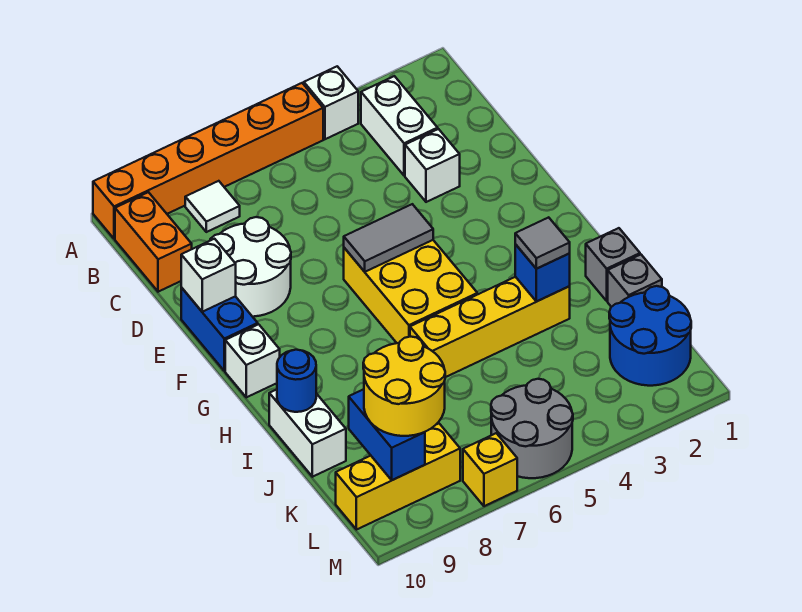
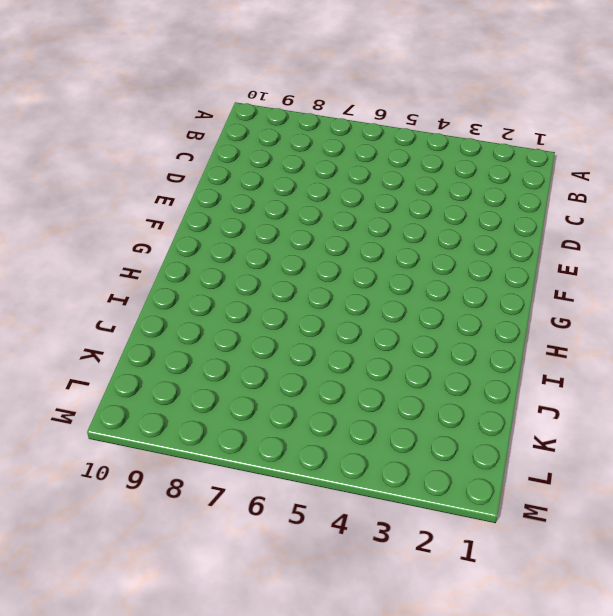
none -> white brick A4 level 1
none -> orange brick A5:A10 level 1
none -> white brick B3:C3 level 1

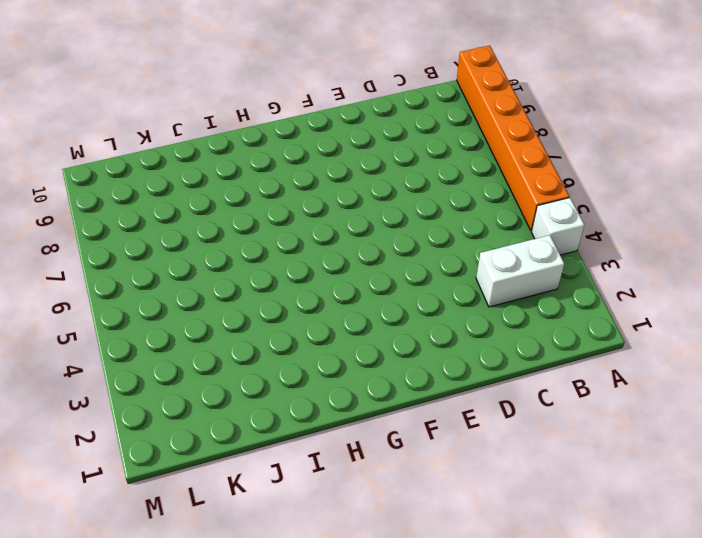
none -> white tile B8 level 1
none -> orange brick B10:C10 level 1
none -> white brick D3 level 1

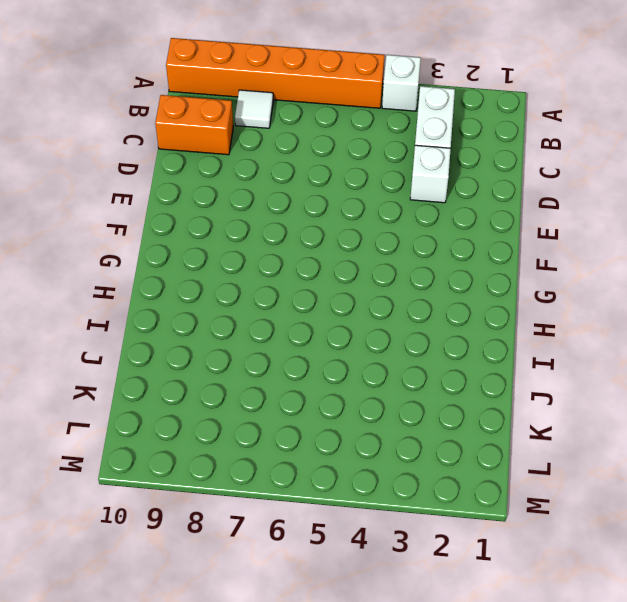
orange brick C9:C10 level 1 -> orange brick B10:C10 level 1
none -> white round brick D8:E9 level 1
none -> blue brick E10:F10 level 1
none -> yellow brick F5:H6 level 1

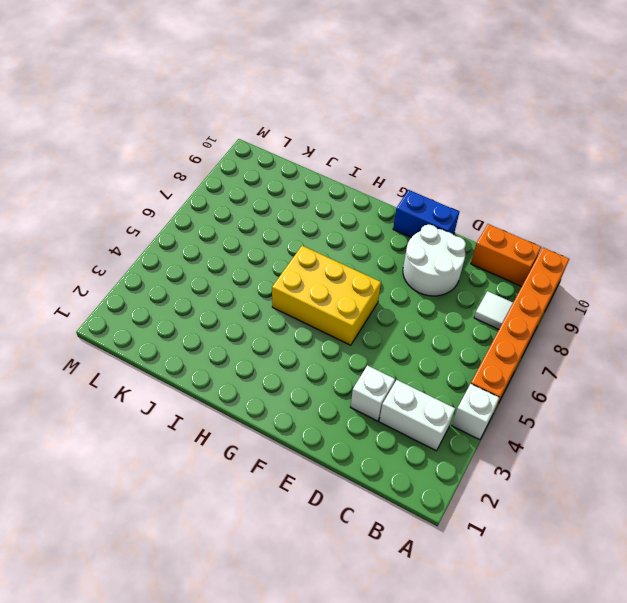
none -> white brick G10 level 1
none -> grey brick I1 level 1
none -> yellow brick I3:I6 level 1

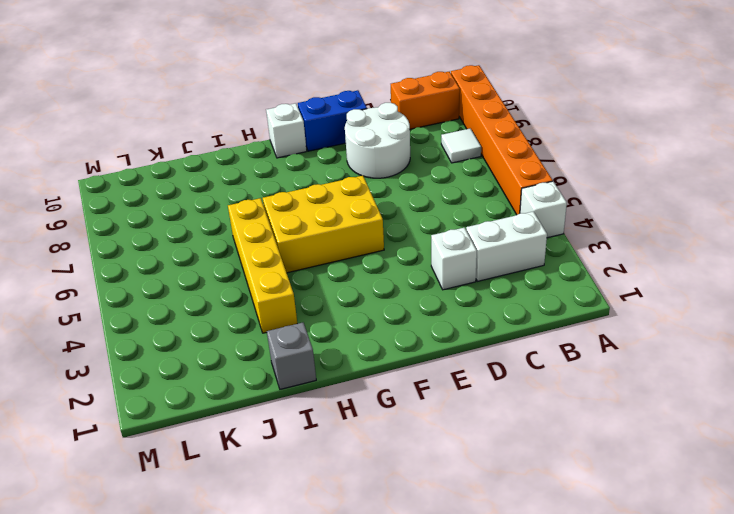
none -> white brick I10:J10 level 1
none -> grey brick J1 level 1
none -> blue round brick K1:L2 level 1

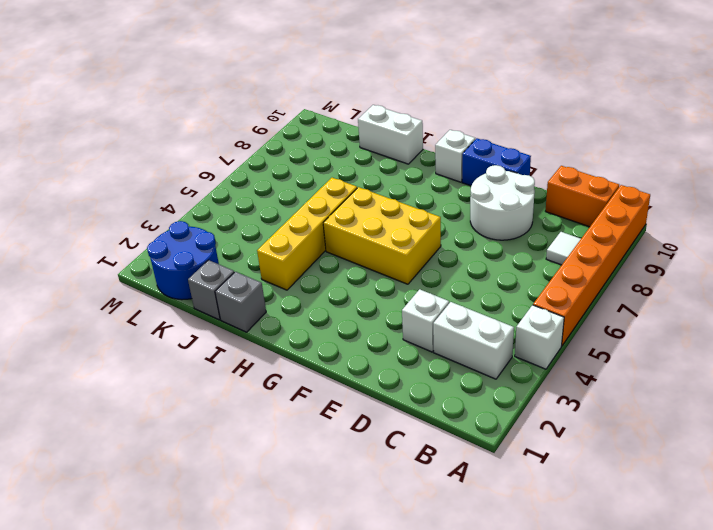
none -> grey round brick L5:M6 level 1
none -> yellow brick L8:L10 level 1
none -> yellow brick M7 level 1

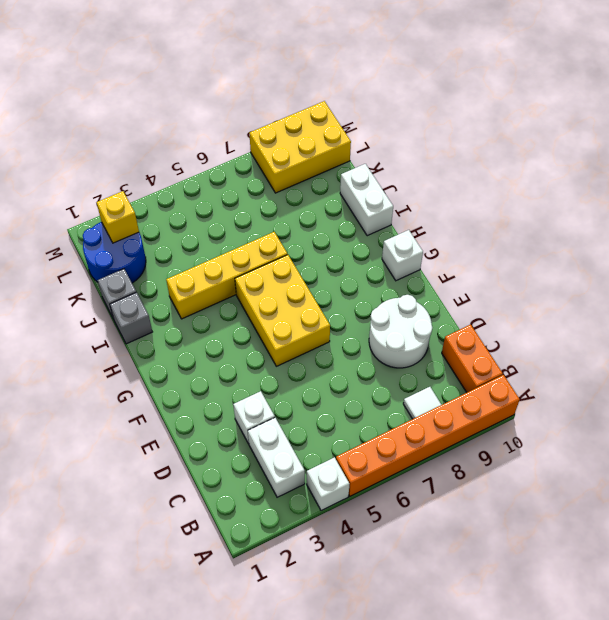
yellow brick L2 level 2 -> yellow brick M7 level 1
yellow brick L8:M10 level 1 -> yellow brick L8:L10 level 1
none -> blue brick E10:F10 level 1
none -> grey round brick L5:M6 level 1
none -> white brick E10 level 2

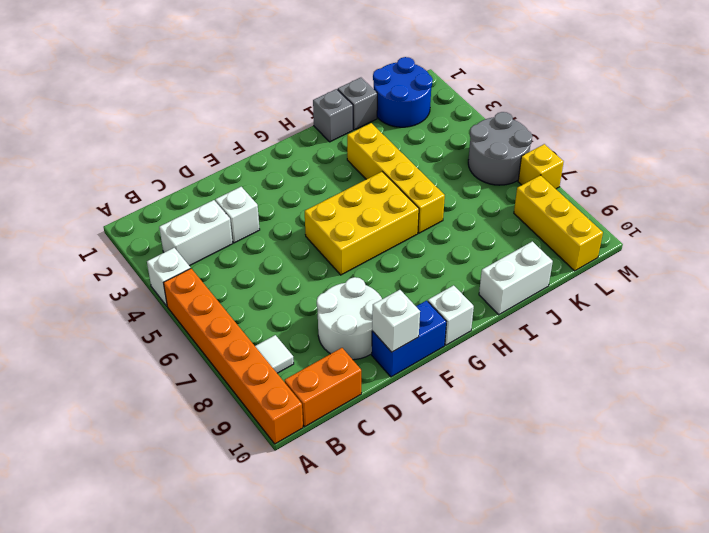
none -> grey tile F5:F6 level 2
none -> blue brick I3 level 2
none -> blue round brick I10 level 2

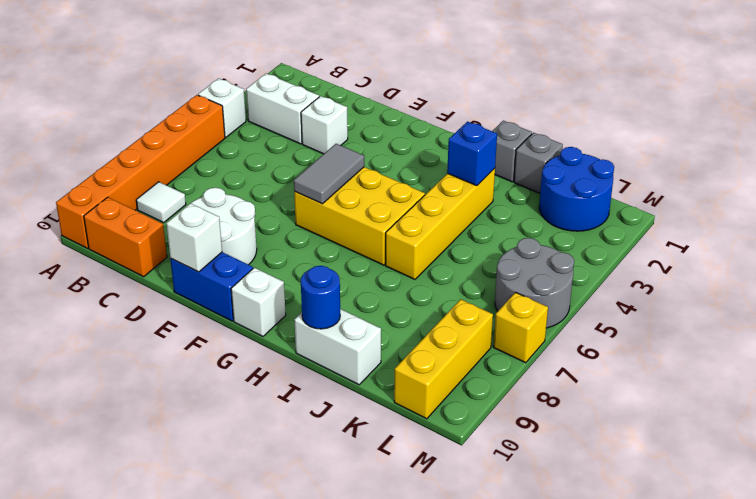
none -> blue brick K9:L9 level 2
none -> grey tile I3 level 3
none -> yellow round brick K8:L9 level 3

